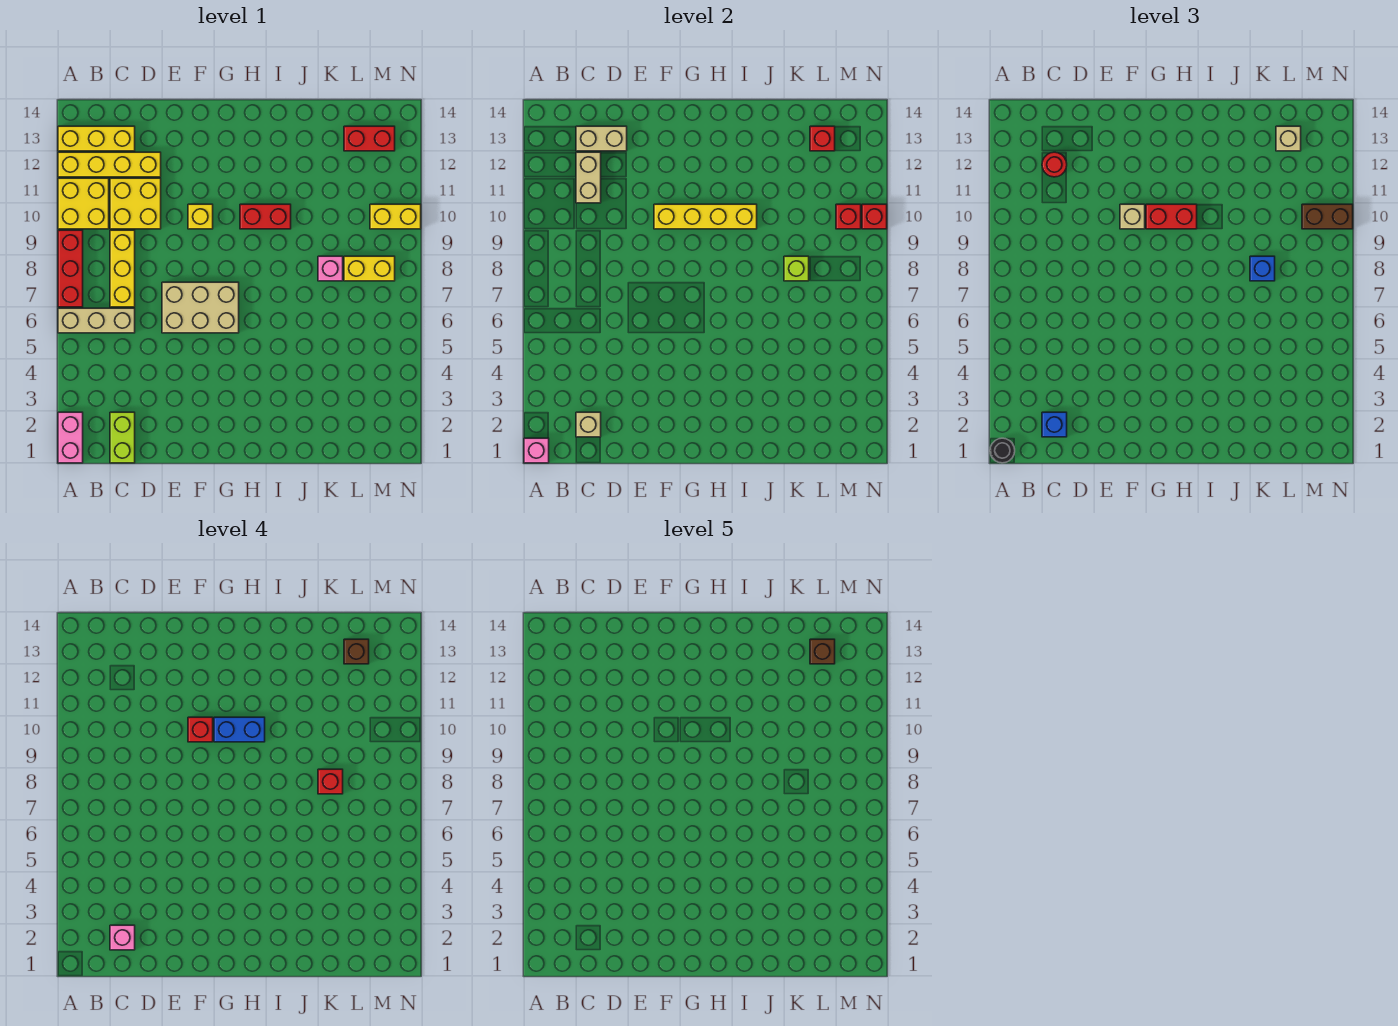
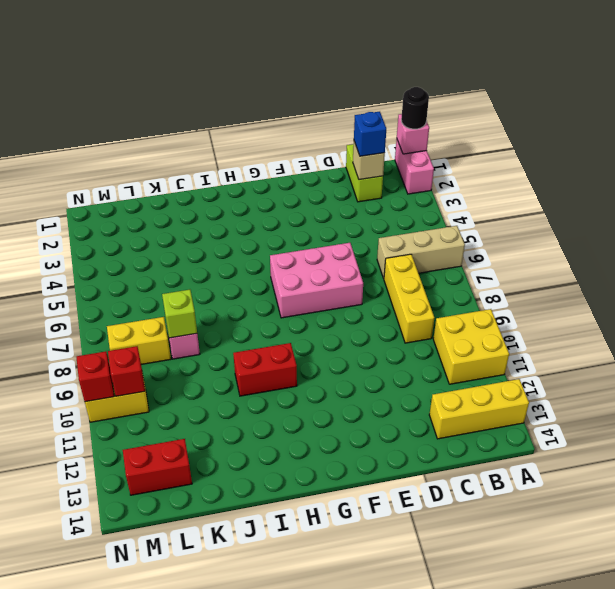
pink brick E6:G7 level 1 -> tan brick E6:G7 level 1
none -> red brick A7:A9 level 1
none -> yellow brick A12:D12 level 1
none -> yellow brick C10:D11 level 1
none -> yellow brick F10 level 1

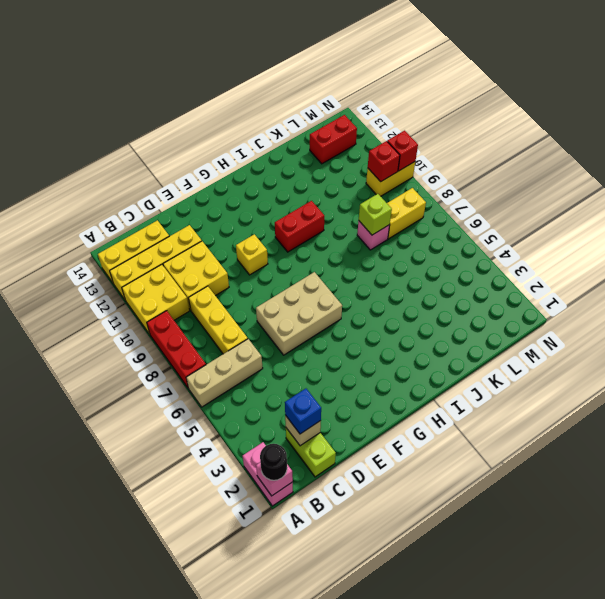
none -> tan brick C11:C12 level 2
none -> tan brick C13:D13 level 2
none -> yellow brick F10:I10 level 2
none -> red brick L13 level 2

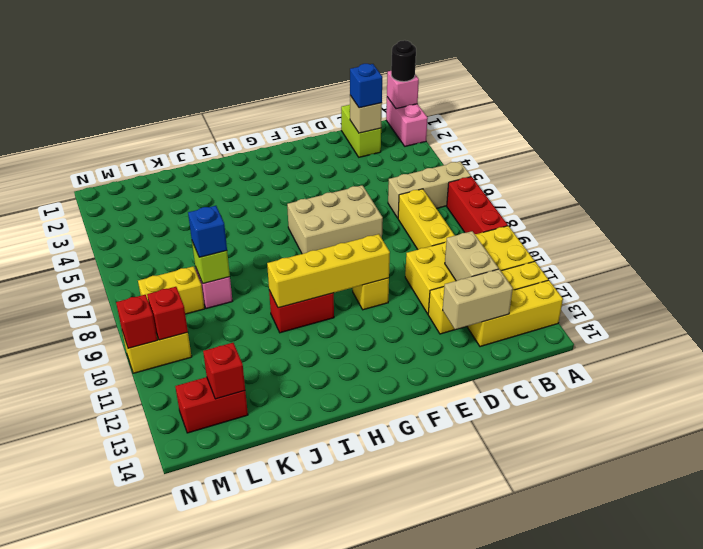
none -> red round brick C12 level 3
none -> tan brick F10 level 3
none -> red brick G10:H10 level 3
none -> tan brick L13 level 3

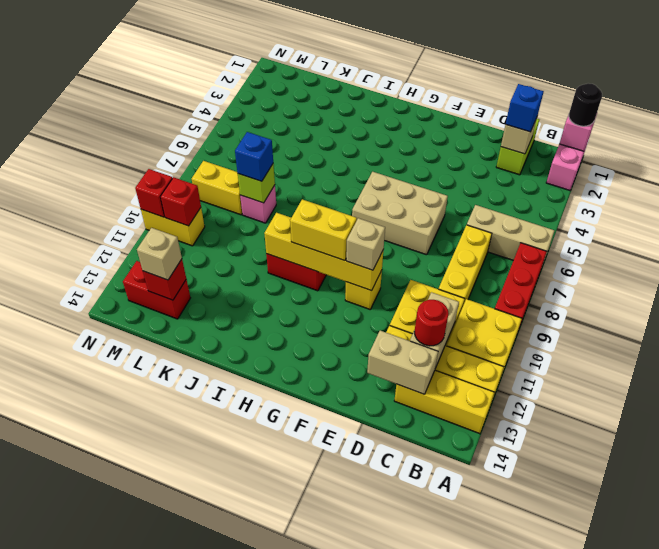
yellow brick G10:H10 level 3 -> red brick G10:H10 level 3
none -> brown brick M10:N10 level 3
none -> pink brick C2 level 4
none -> red brick F10 level 4
none -> blue brick G10:H10 level 4

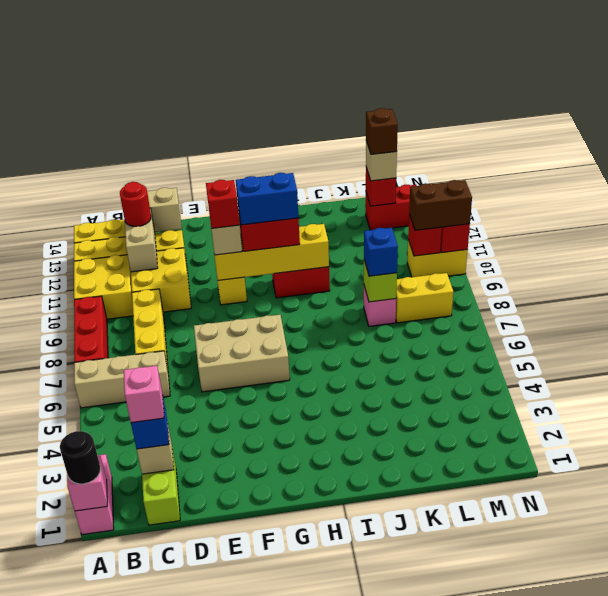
none -> red brick K8 level 4
none -> brown brick L13 level 5

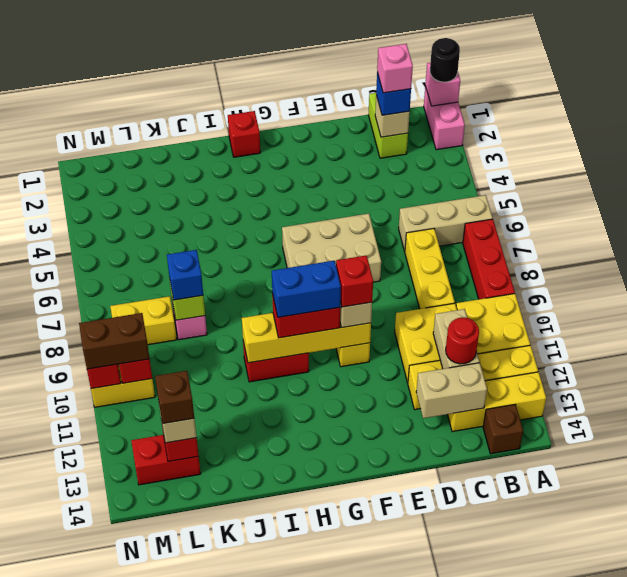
brown brick B14 level 1 -> brown brick L13 level 5
red brick H1 level 1 -> red brick K8 level 4

